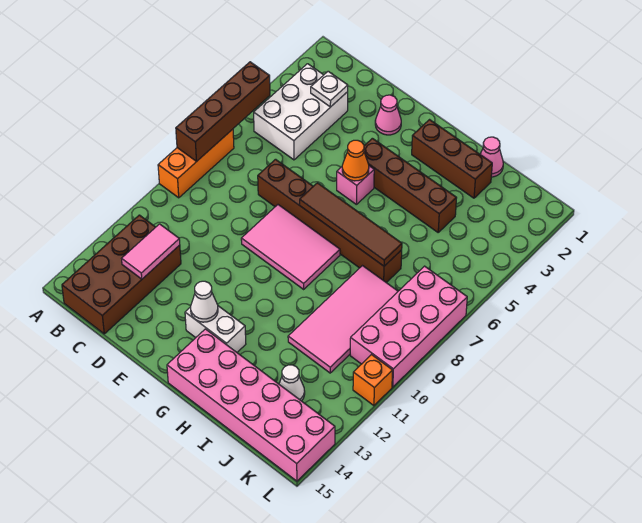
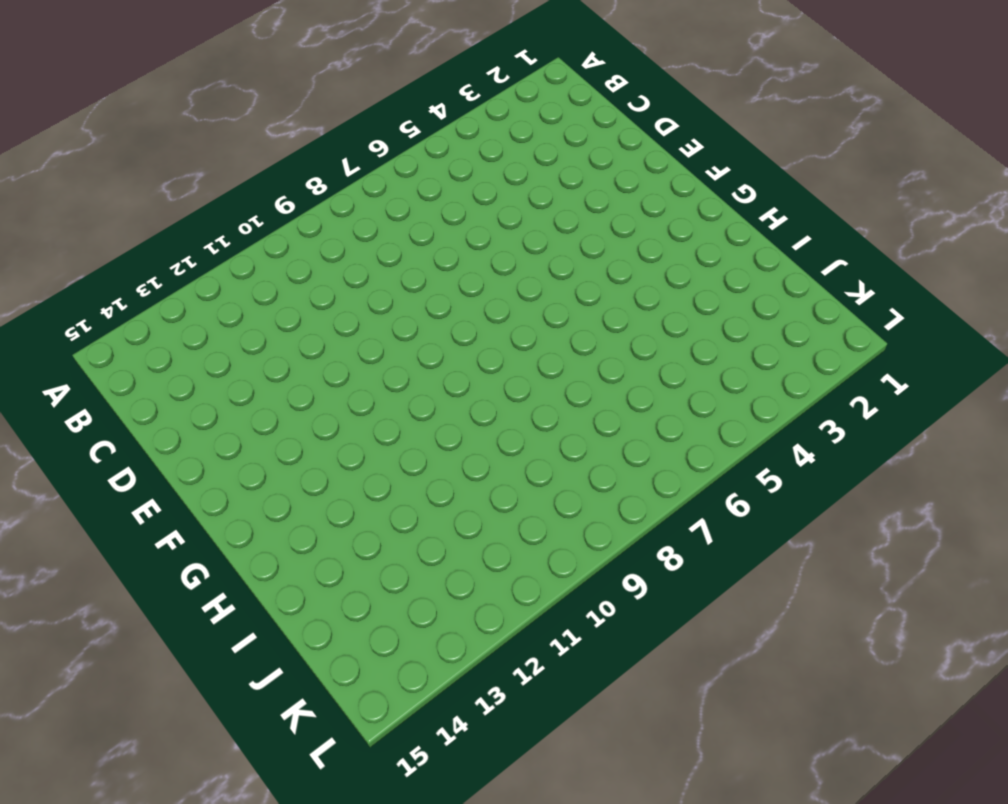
none -> orange brick A7:A9 level 1
none -> white brick B3:C5 level 1
none -> brown brick B12:C15 level 1

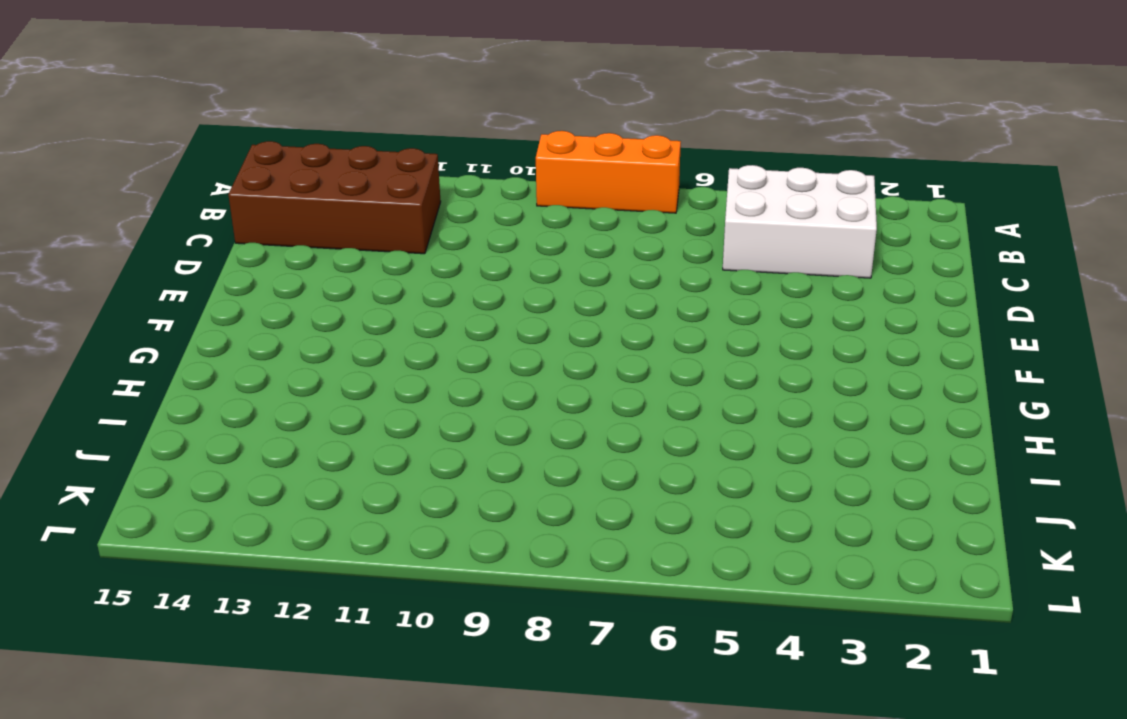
none -> brown brick D7:I7 level 1
none -> pink cone E2 level 1
none -> pink tile E8:G9 level 1

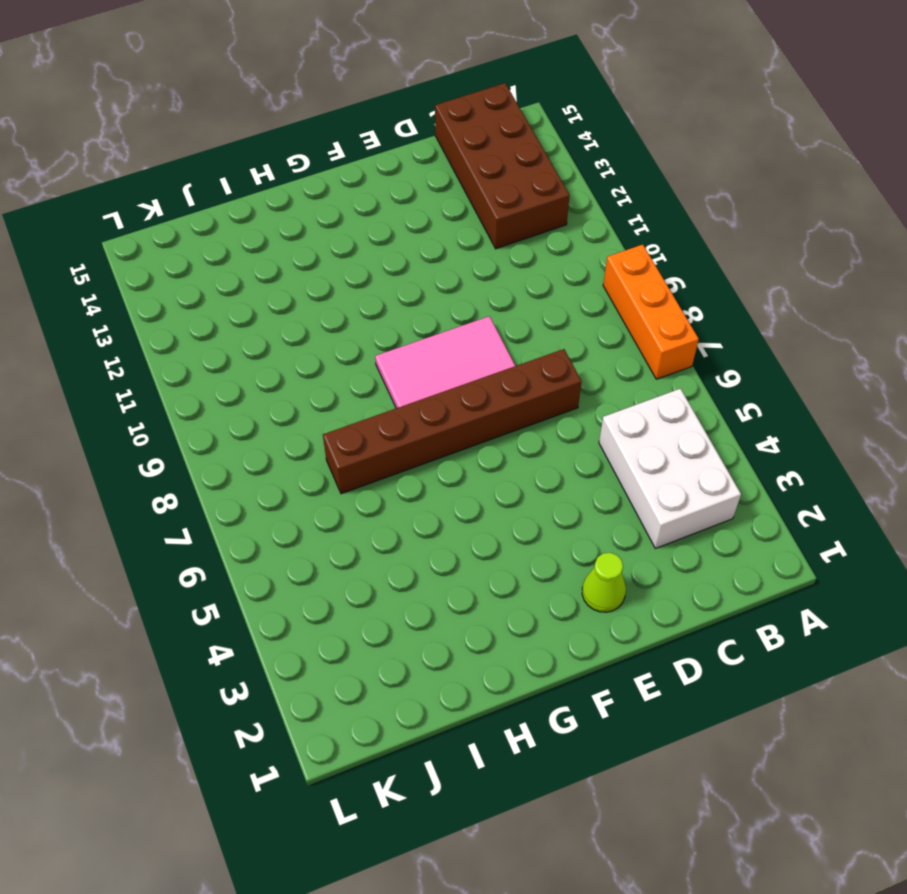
lime cone E2 level 1 -> pink cone E2 level 1
none -> brown brick F4:I4 level 1
none -> pink brick F5 level 1
none -> white brick F13:G13 level 1

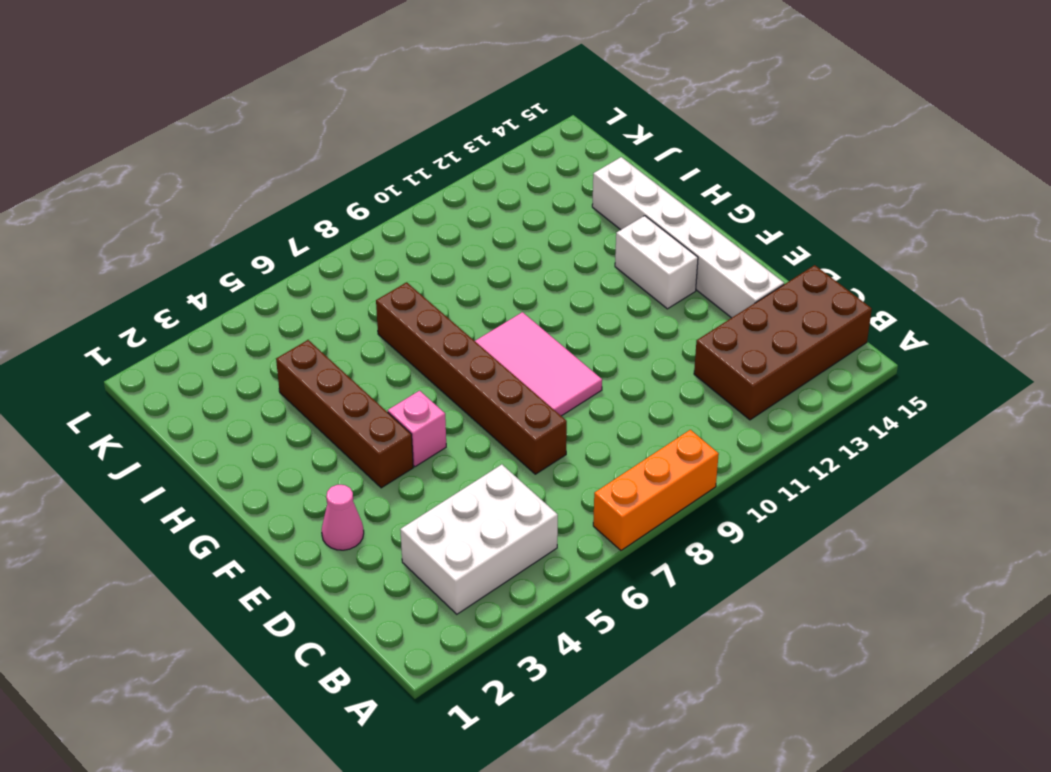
white brick D14:I14 level 1 -> pink brick G14:L15 level 1
none -> brown brick G2:I2 level 1
none -> pink cone I1 level 1
none -> pink tile I8:J11 level 1

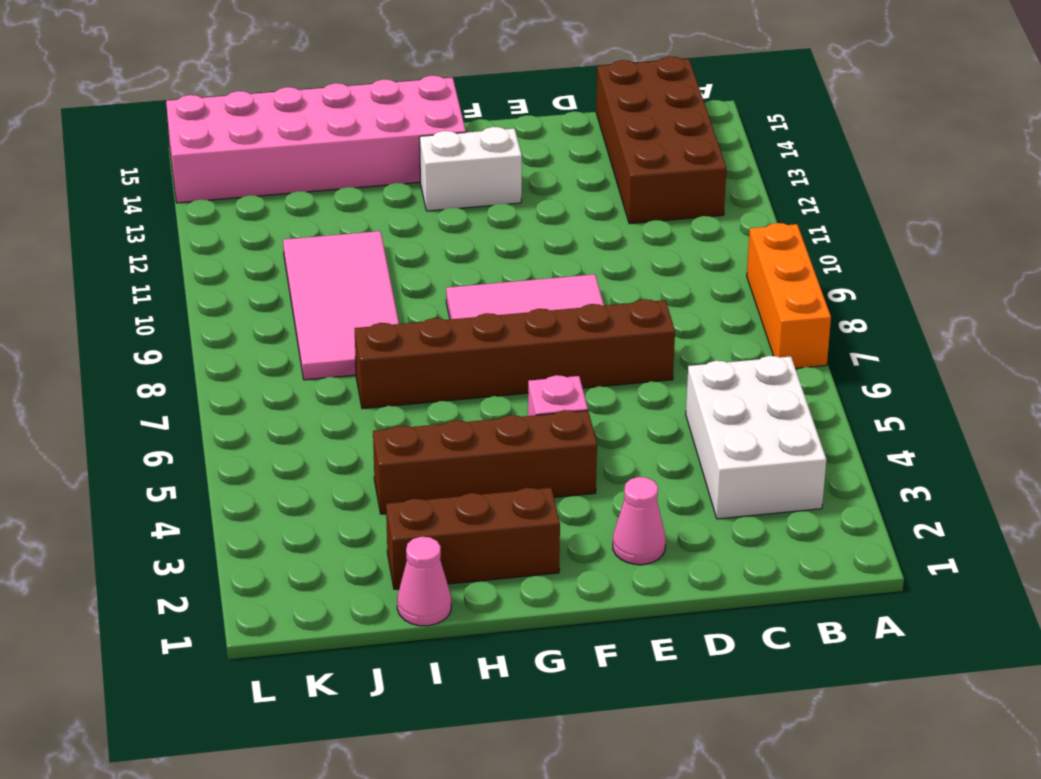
none -> white cone J13 level 1
none -> pink brick K7:L10 level 1
none -> orange brick L11 level 1

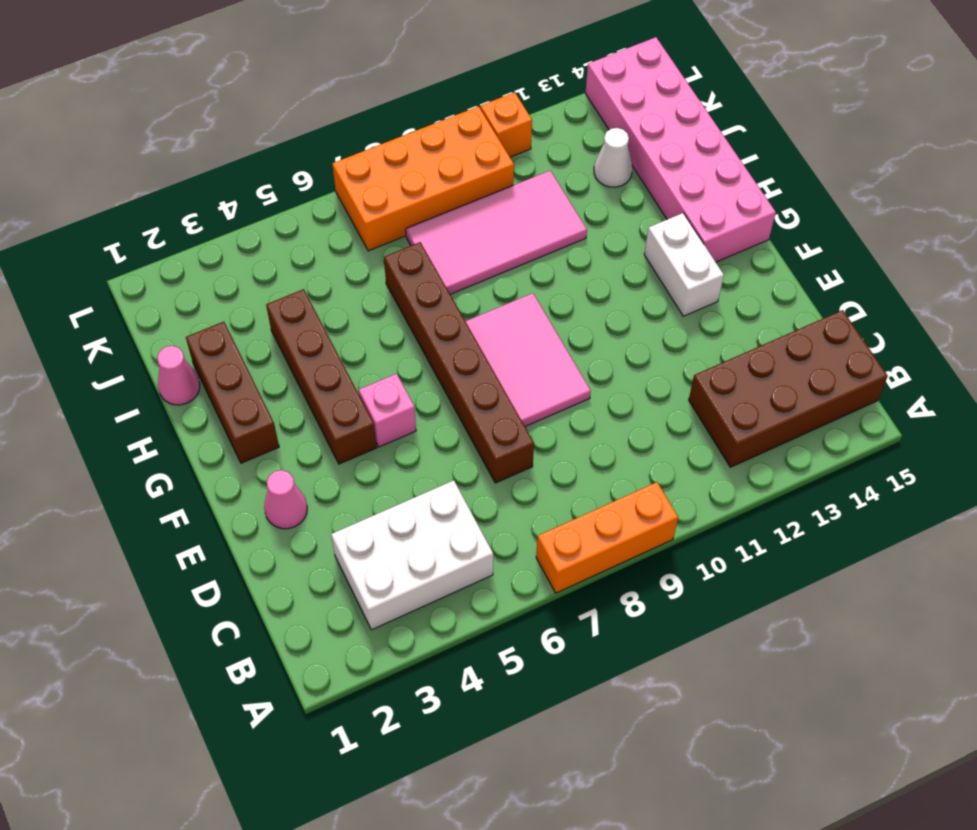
orange brick K7:L10 level 1 -> pink brick K7:L10 level 1
none -> brown brick A5:A8 level 2
none -> white plate C3 level 2
none -> pink tile C12:C13 level 2

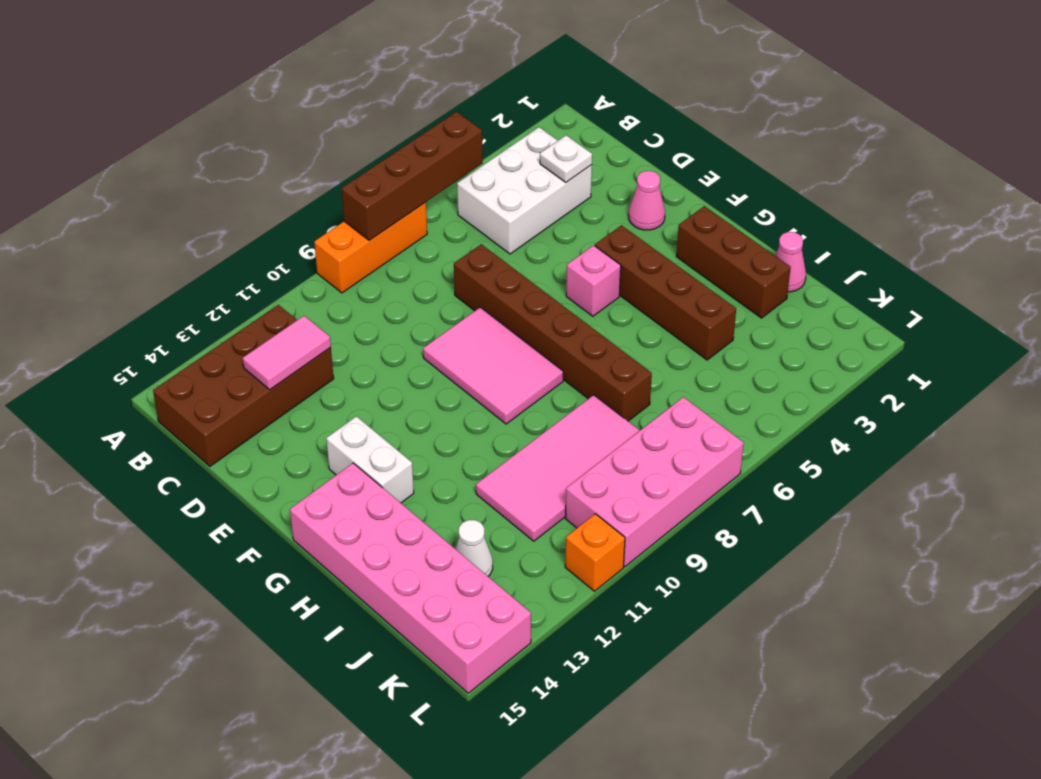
none -> orange cone F5 level 2
none -> brown tile F7:I7 level 2
none -> white cone F13 level 2

